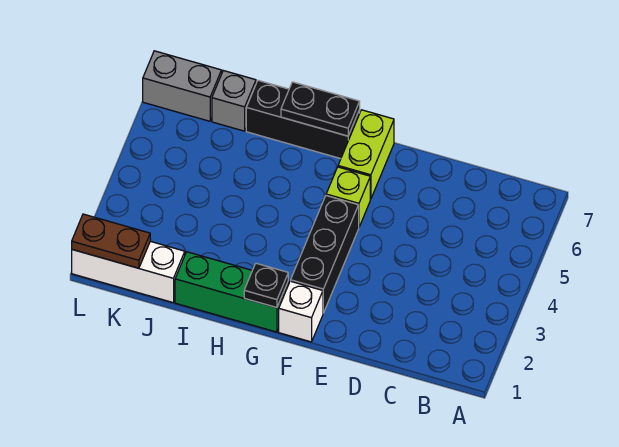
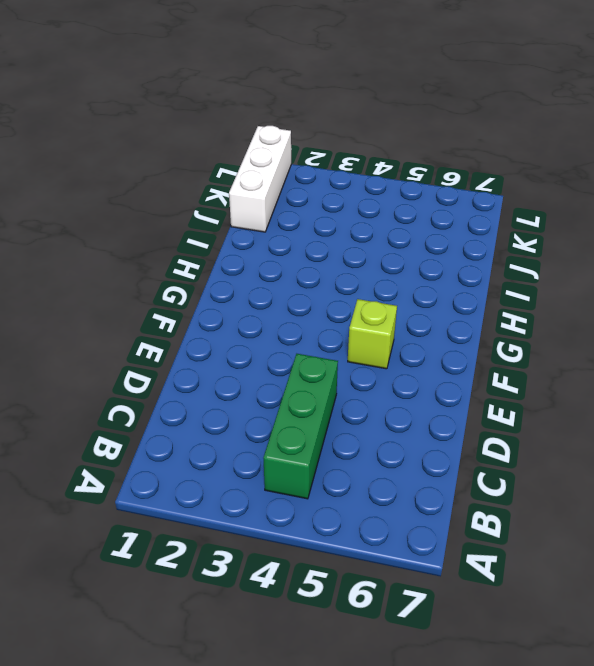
green brick B4:D4 level 1 -> green brick G1:I1 level 1
none -> white brick F1 level 1
none -> black brick F2:F4 level 1
none -> lime brick F6:F7 level 1

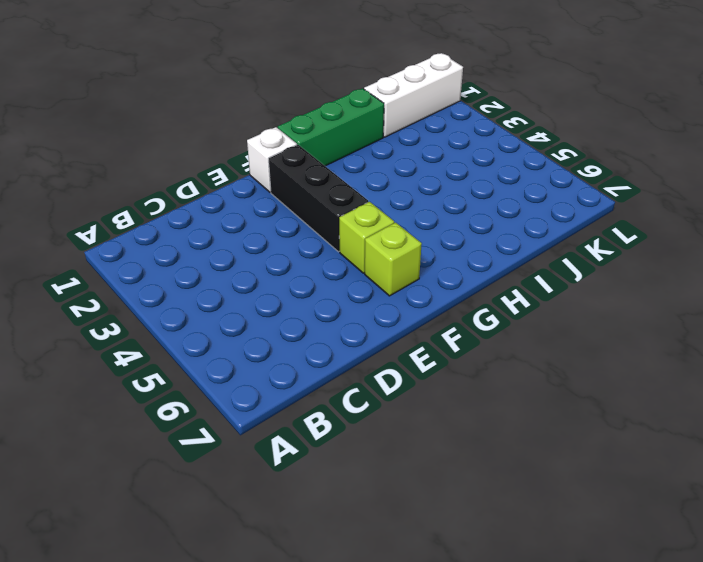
lime brick F6 level 1 -> lime brick F6:F7 level 1
none -> black brick G7:I7 level 1
none -> grey brick J7 level 1
none -> grey brick K7:L7 level 1

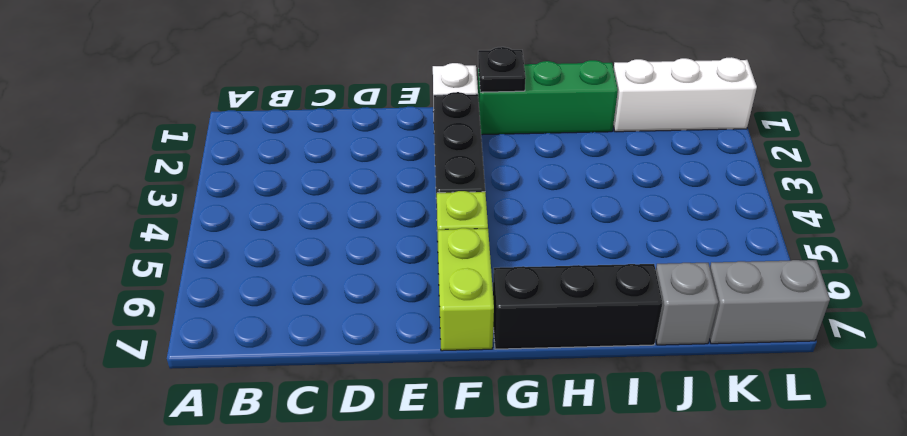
none -> black plate G7:H7 level 2
none -> brown plate K1:L1 level 2

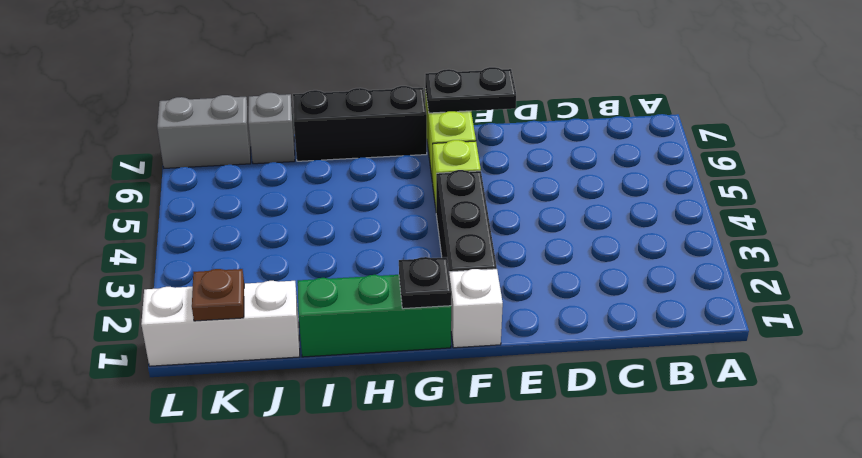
black plate E7:F7 level 2 -> black plate G7:H7 level 2
brown plate K1 level 2 -> brown plate K1:L1 level 2

